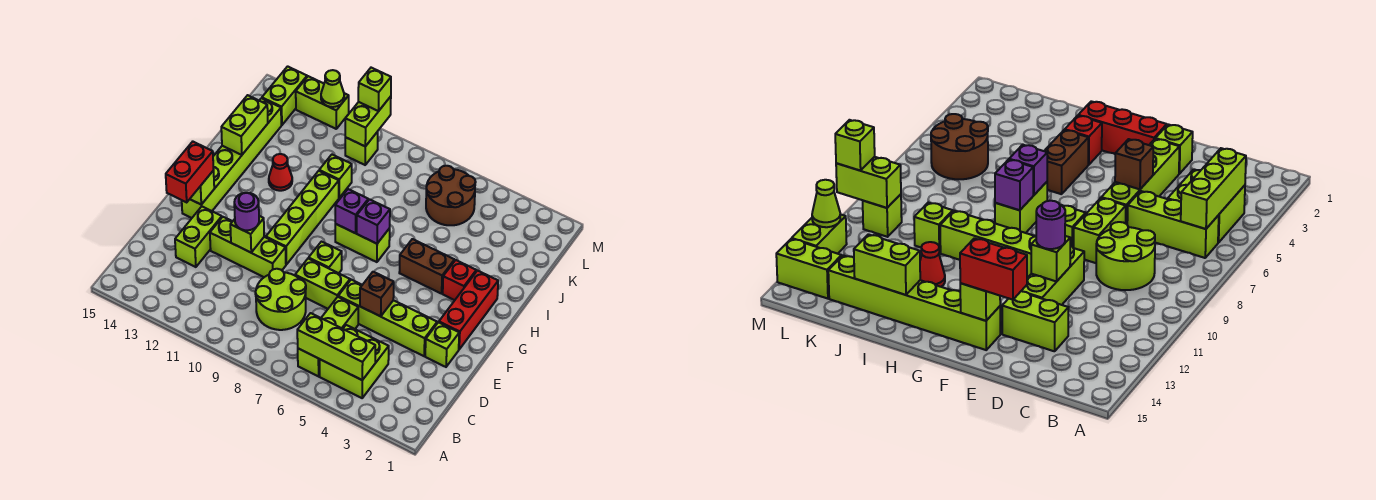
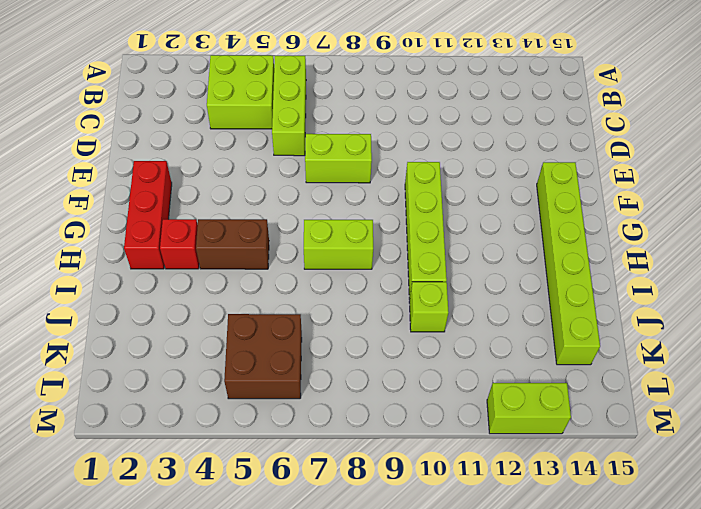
brown brick K5:L6 level 1 -> brown round brick K5:L6 level 1
none -> lime round brick C8:D9 level 1
none -> lime brick D13:E13 level 1
none -> lime brick E2 level 1
none -> lime brick E3:E6 level 1

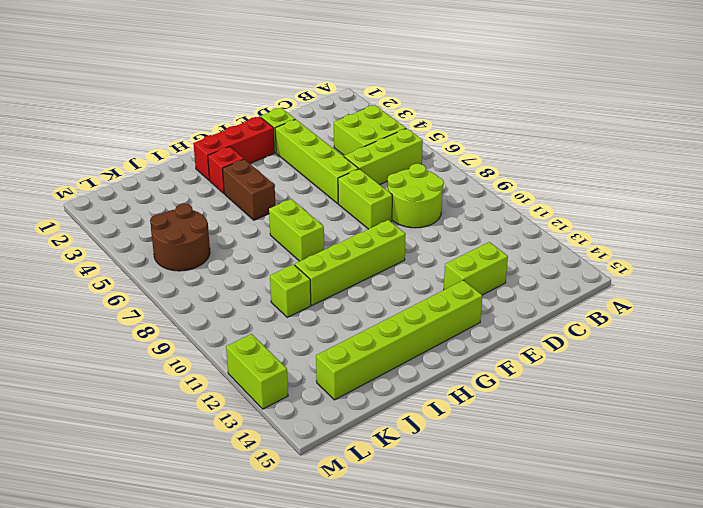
none -> lime brick E10:E12 level 1
none -> lime brick F8 level 1
none -> red cone I12 level 1
none -> lime brick L10 level 1

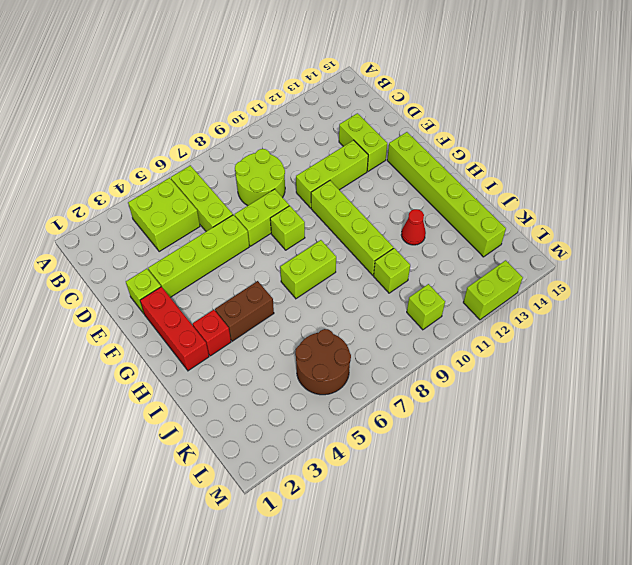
none -> lime brick L14:M14 level 1
none -> lime brick B4:B6 level 2
none -> brown brick E5 level 2
none -> lime brick E11 level 2

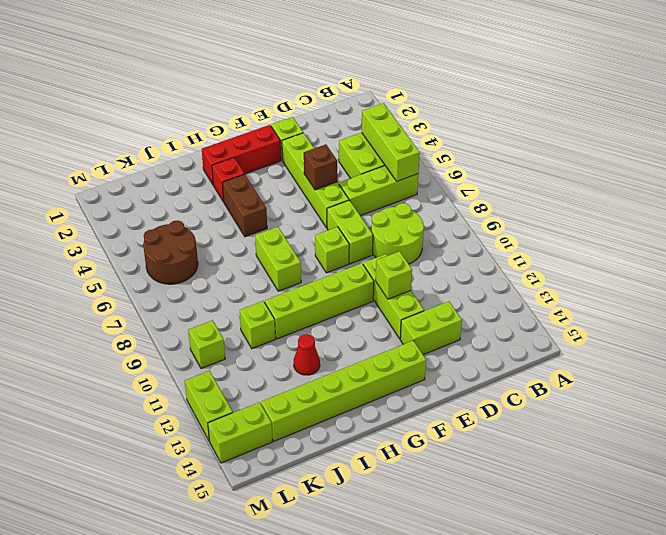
none -> lime brick F14 level 2
none -> purple brick H7 level 2
none -> purple brick H8 level 2
none -> lime brick I14:J14 level 2

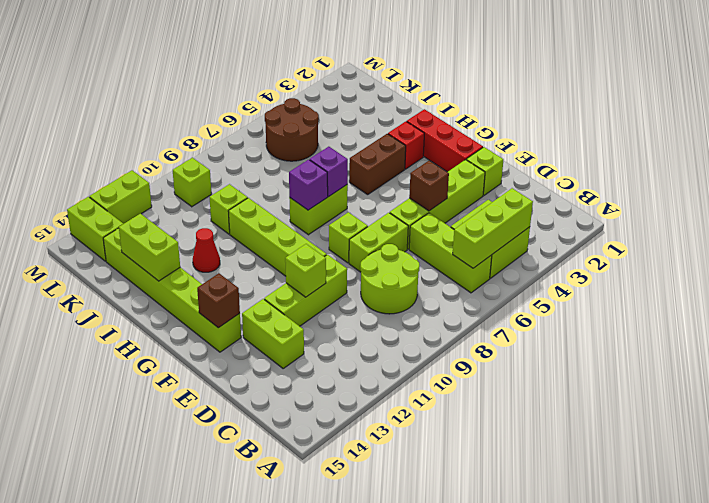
brown brick F14 level 2 -> lime brick F14 level 2
none -> lime brick L10:M10 level 2
none -> lime cone M12 level 2
none -> purple round brick E11 level 3
none -> red brick E14:F14 level 3

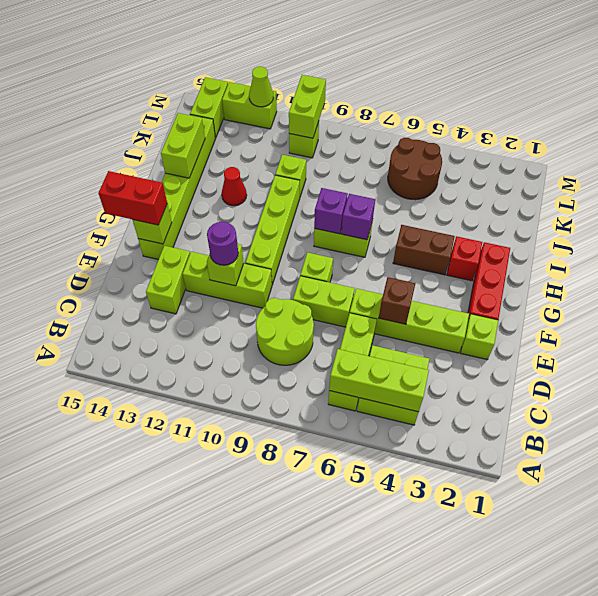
red brick F14:F15 level 3 -> red brick E14:F14 level 3
none -> lime brick M10 level 3

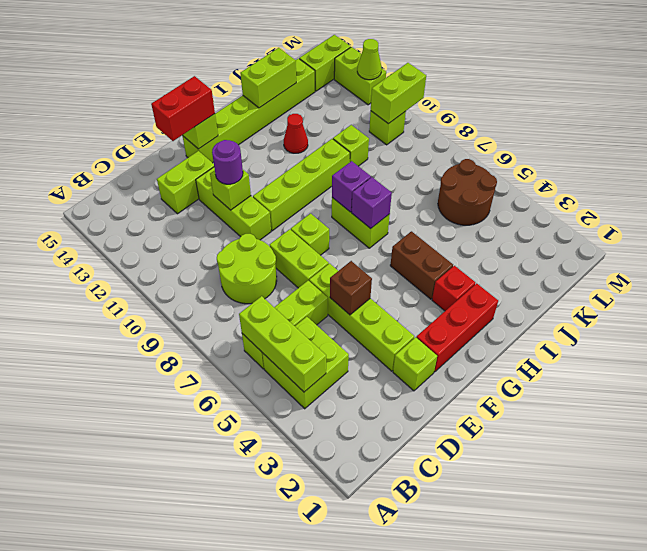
none -> lime brick M10 level 3

